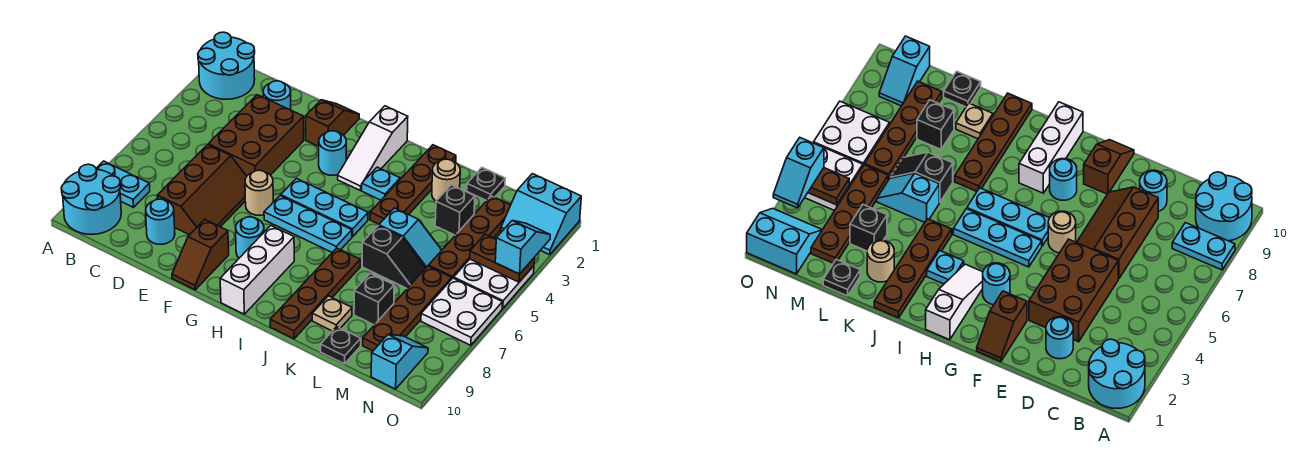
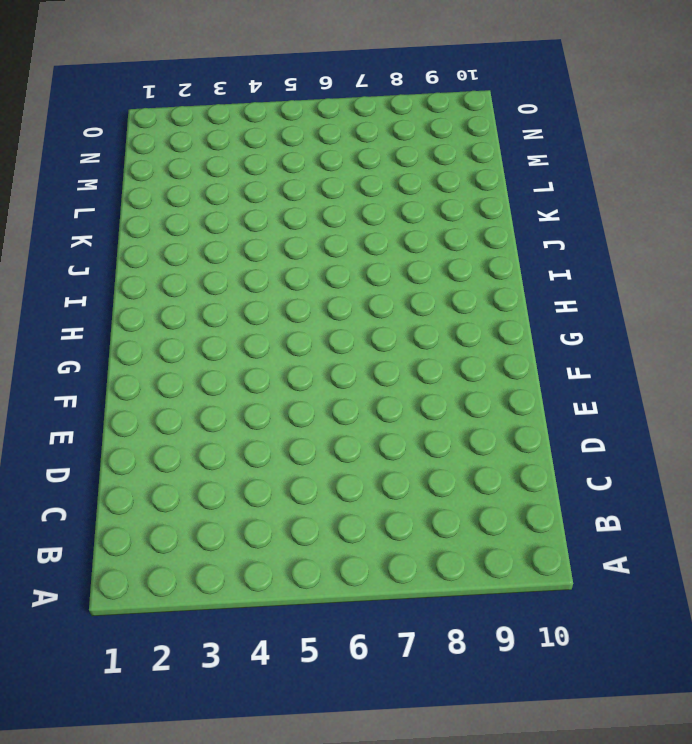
none -> cyan round brick A1:B2 level 1
none -> cyan plate A8:B8 level 1
none -> cyan round brick A9:B10 level 1
none -> cyan round brick D2 level 1

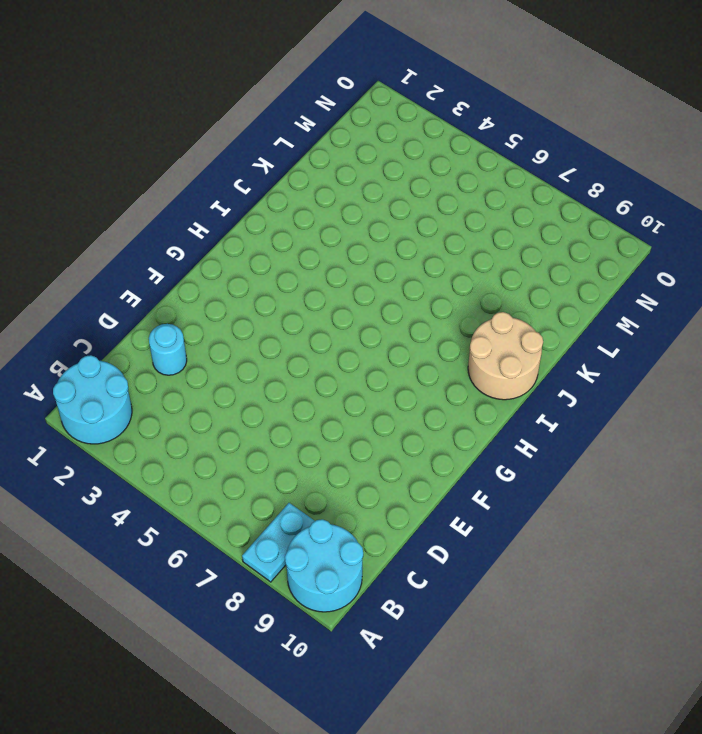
tan round brick I9:J10 level 1 -> brown plate J7:J10 level 1
none -> brown brick D3:E5 level 1
none -> brown slope D6:E8 level 1 top D
none -> cyan round brick D9 level 1
none -> brown slope F1:F2 level 1 top 2

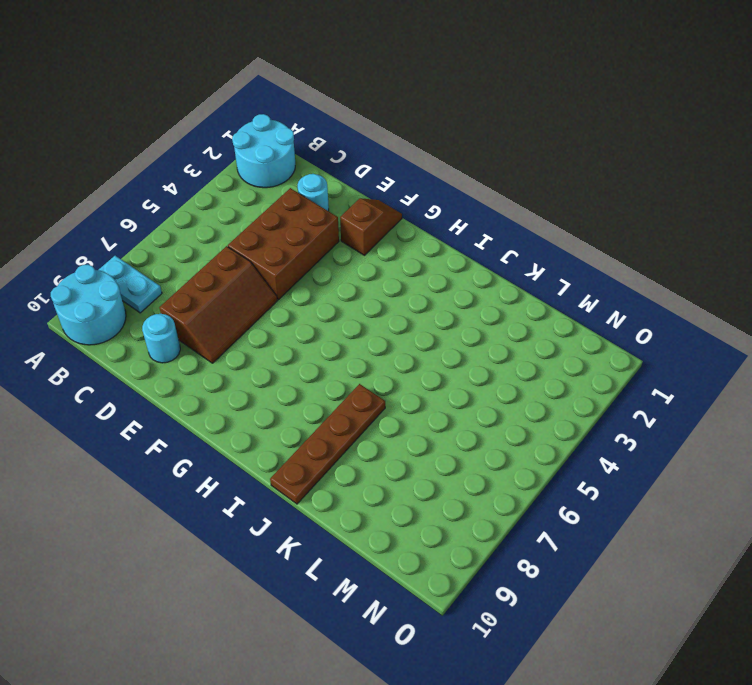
none -> tan round brick F6 level 1
none -> brown slope F9:F10 level 1 top 9
none -> cyan round brick G3 level 1
none -> cyan plate G5:I5 level 1

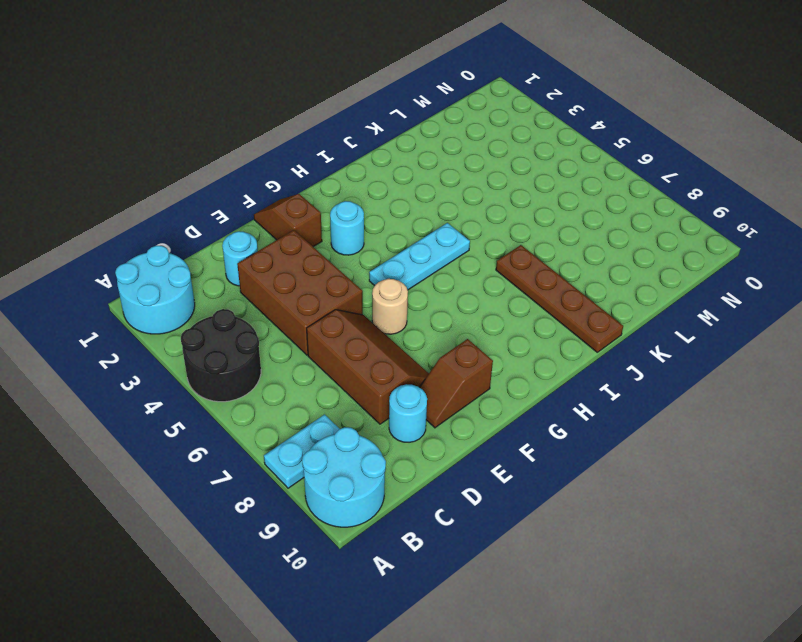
black round brick A4:B5 level 1 -> none
brown slope E9:F9 level 1 top F -> brown slope F9:F10 level 1 top 9
none -> cyan plate G6:I6 level 1
none -> cyan round brick G8 level 1
none -> white slope H1:H3 level 1 top 1
none -> white brick H8:H10 level 1

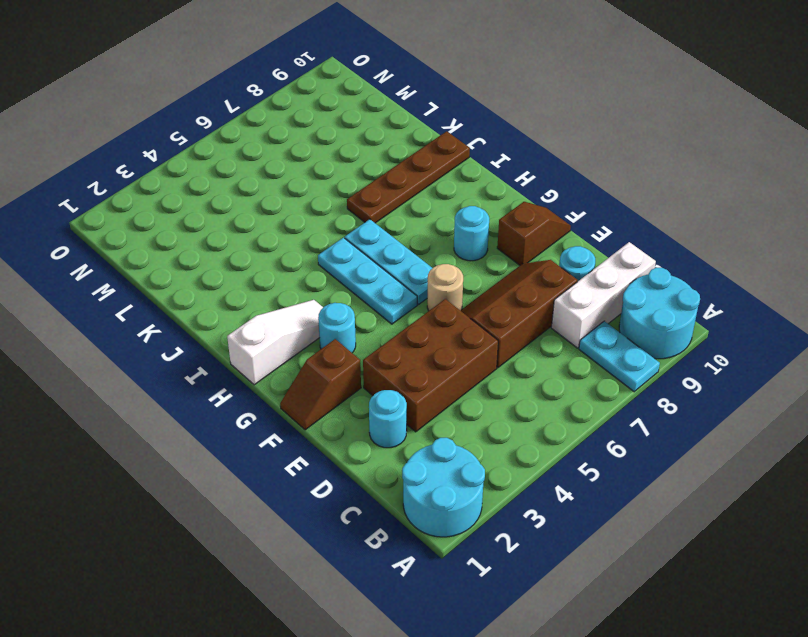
white brick C8:C10 level 1 -> white brick H8:H10 level 1
none -> cyan plate I3 level 1
none -> brown plate J1:J4 level 1
none -> tan round brick K2 level 1
none -> cyan slope K5:L5 level 1 top K

